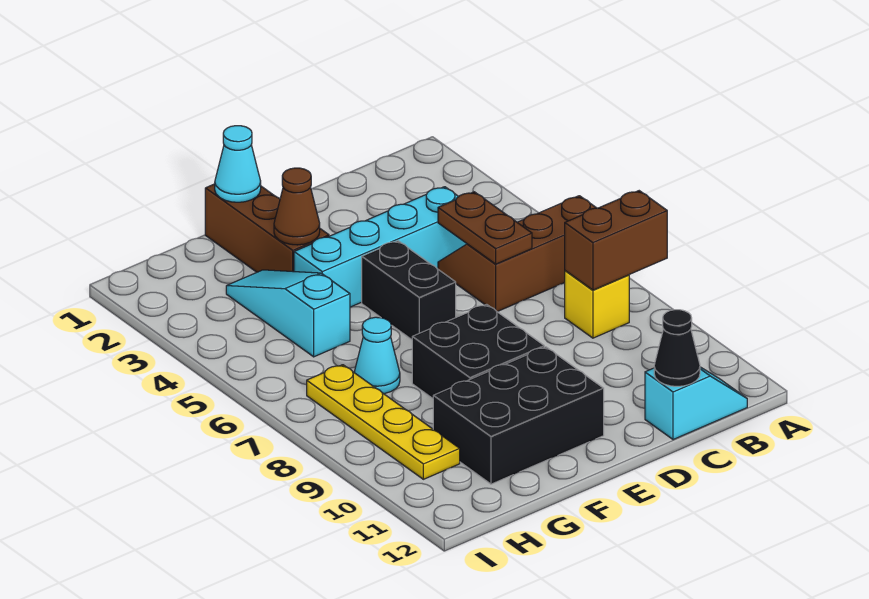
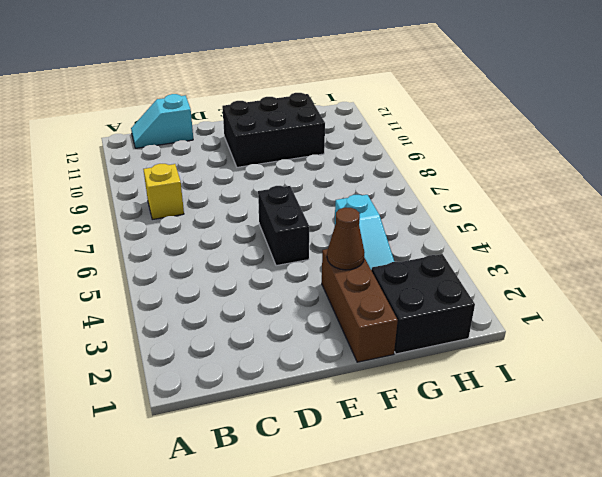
black brick G1:H2 level 1 -> black brick E8:F9 level 1
none -> brown slope A5:C6 level 1 top 6
none -> cyan brick C4:F4 level 1
none -> cyan cone G7 level 1

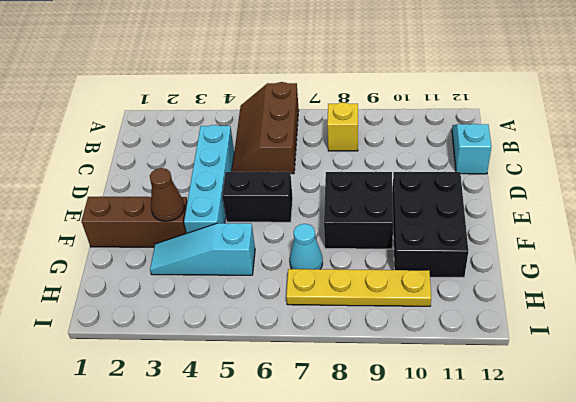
none -> brown brick A8:B8 level 2
none -> brown plate C5:C6 level 2
none -> black cone C12 level 2

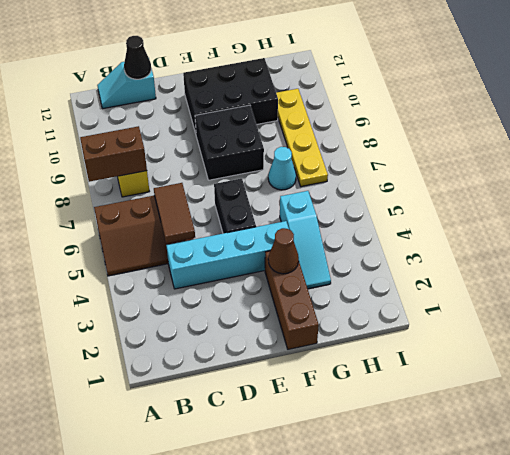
brown tile C5:C6 level 2 -> brown plate C5:C6 level 2
none -> cyan cone F1 level 2

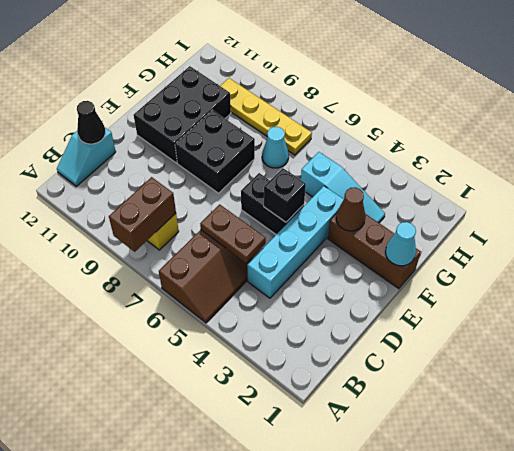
black brick E5 level 2 -> none

